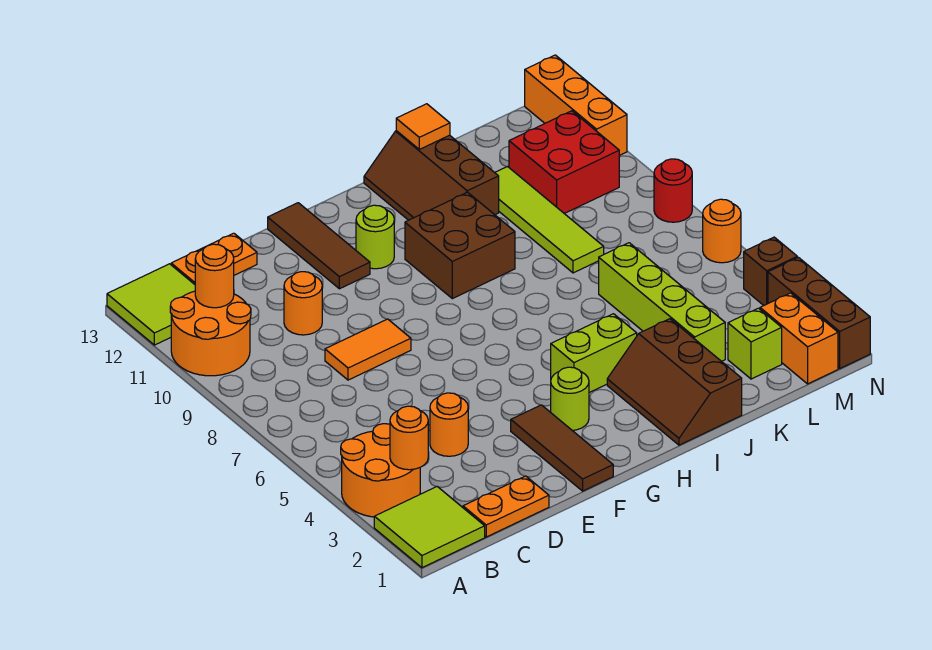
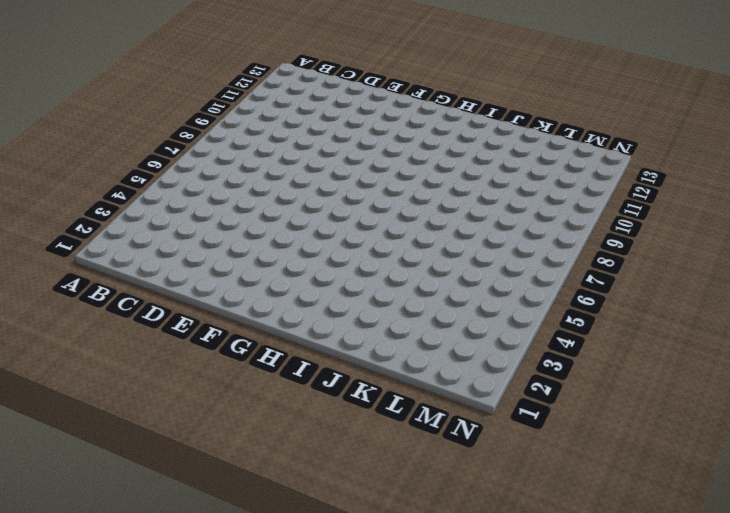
none -> lime tile A1:B2 level 1
none -> orange round brick A3:B4 level 1
none -> orange round brick A10:B11 level 1
none -> lime tile A12:B13 level 1

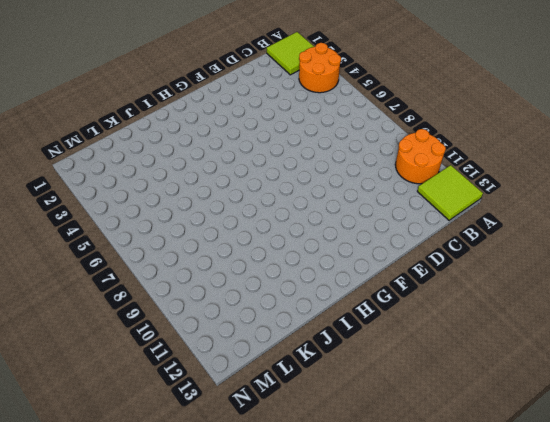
none -> orange plate C1:D1 level 1
none -> orange plate C13:D13 level 1
none -> orange round brick D4 level 1
none -> orange tile D8:E8 level 1

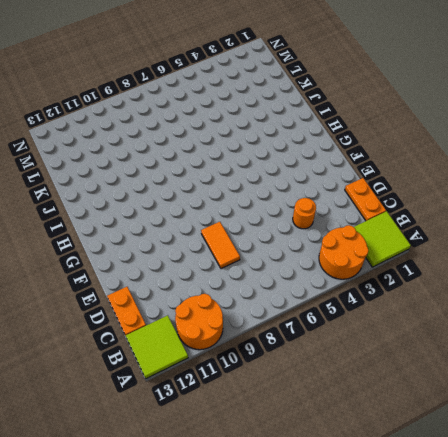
none -> orange round brick D10 level 1
none -> brown tile F1:F3 level 1
none -> brown tile F11:F13 level 1
none -> lime round brick G3 level 1

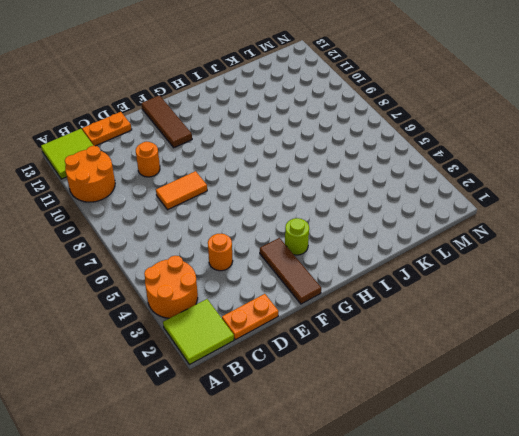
none -> lime round brick G11 level 1
none -> lime brick H4:I4 level 1
none -> brown brick H9:I10 level 1
none -> brown slope I1:J3 level 1 top J

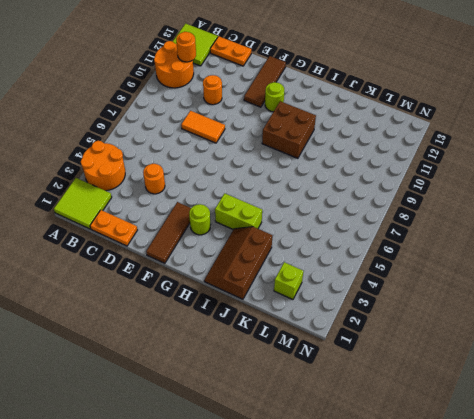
none -> brown slope I11:J13 level 1 top J
none -> lime brick K3:K6 level 1
none -> lime tile K8:K11 level 1
none -> red brick L10:M11 level 1

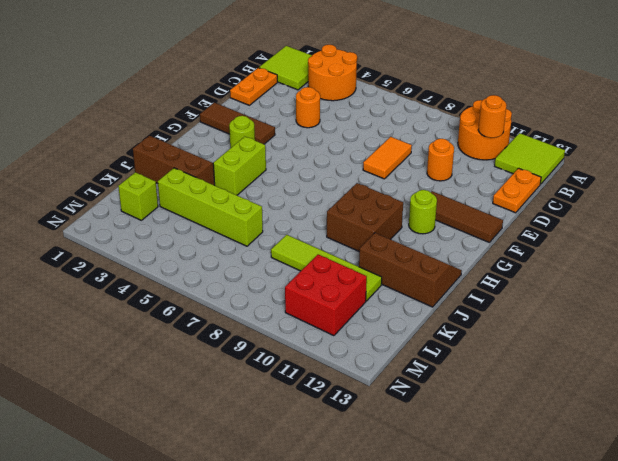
none -> orange brick M1:M2 level 1
none -> brown brick N1:N3 level 1
none -> brown brick N4 level 1
none -> orange round brick N6 level 1

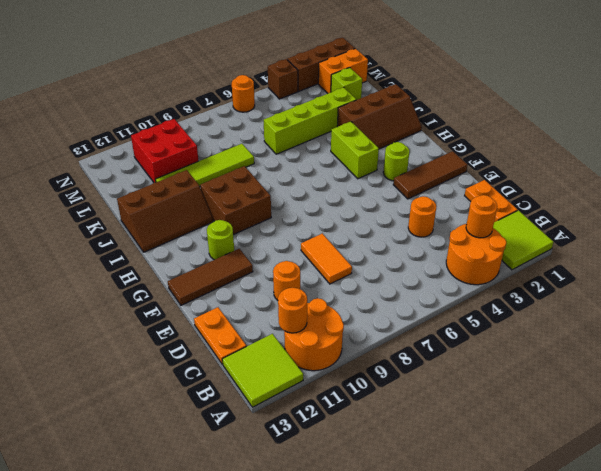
none -> red round brick N8 level 1
none -> orange brick N11:N13 level 1
none -> orange tile J13 level 2

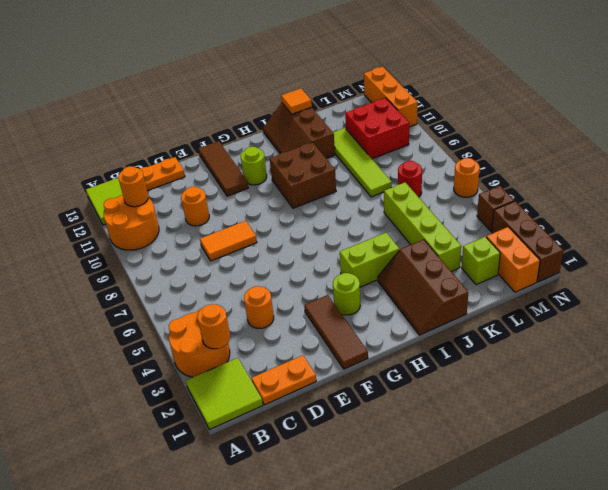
red round brick L7 level 1 -> red round brick N8 level 1

